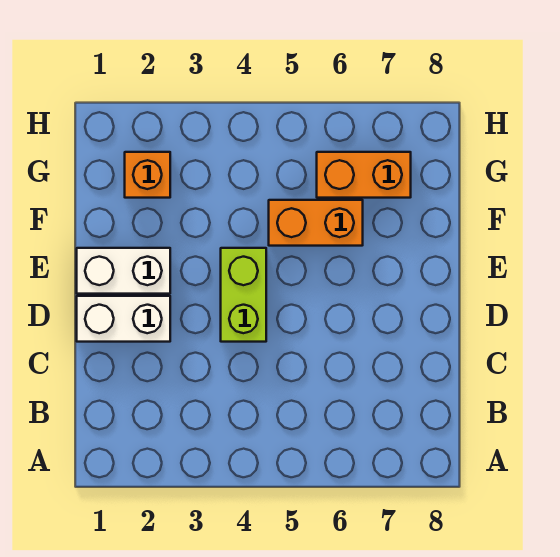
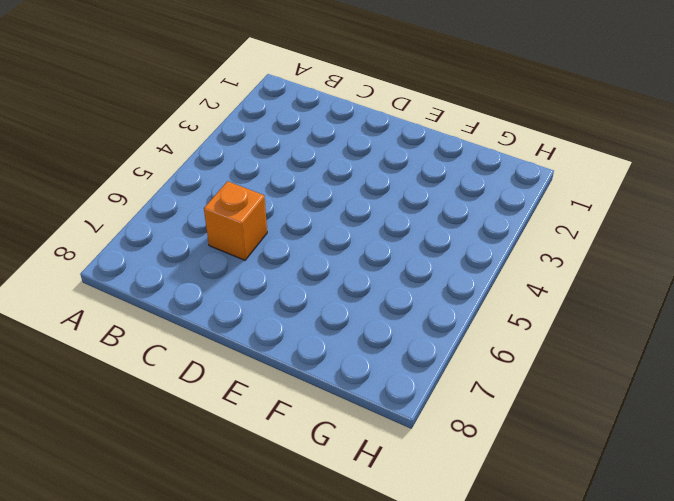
orange brick C6 level 1 -> orange brick G2 level 1
none -> white brick D1:D2 level 1
none -> lime brick D4:E4 level 1

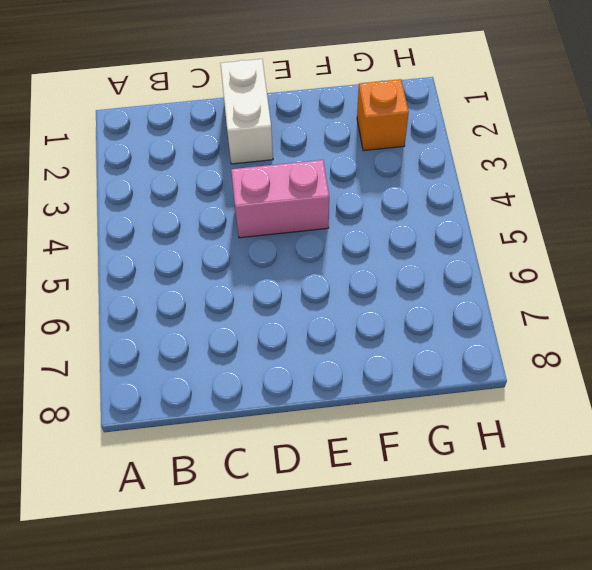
pink brick D4:E4 level 1 -> lime brick D4:E4 level 1
none -> white brick E1:E2 level 1
none -> orange brick F5:F6 level 1

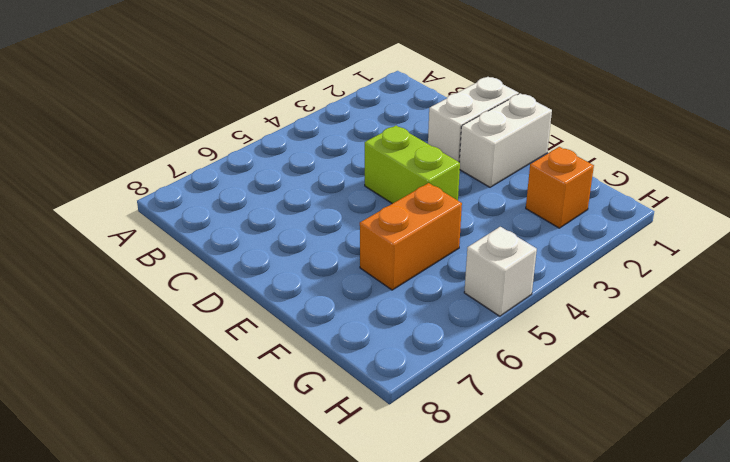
white brick H5 level 1 -> none
none -> orange brick G6:G7 level 1

